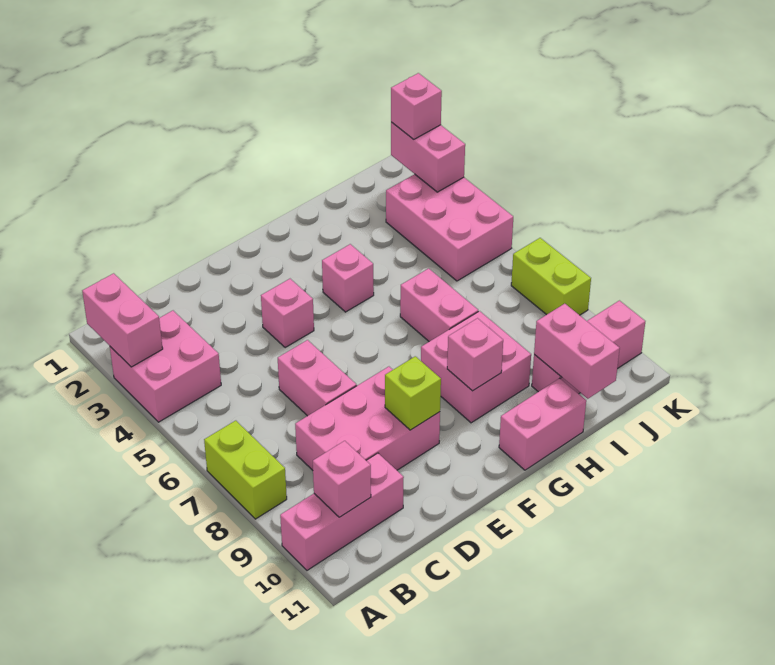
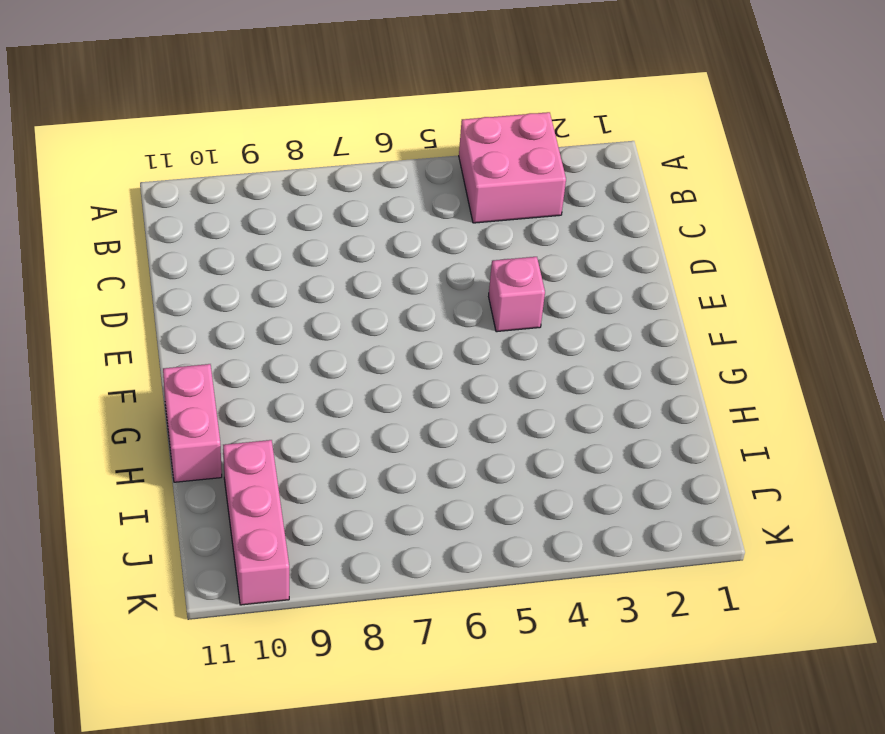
none -> lime brick A7:A8 level 1
none -> pink brick A10:C10 level 1
none -> pink brick C8:E9 level 1

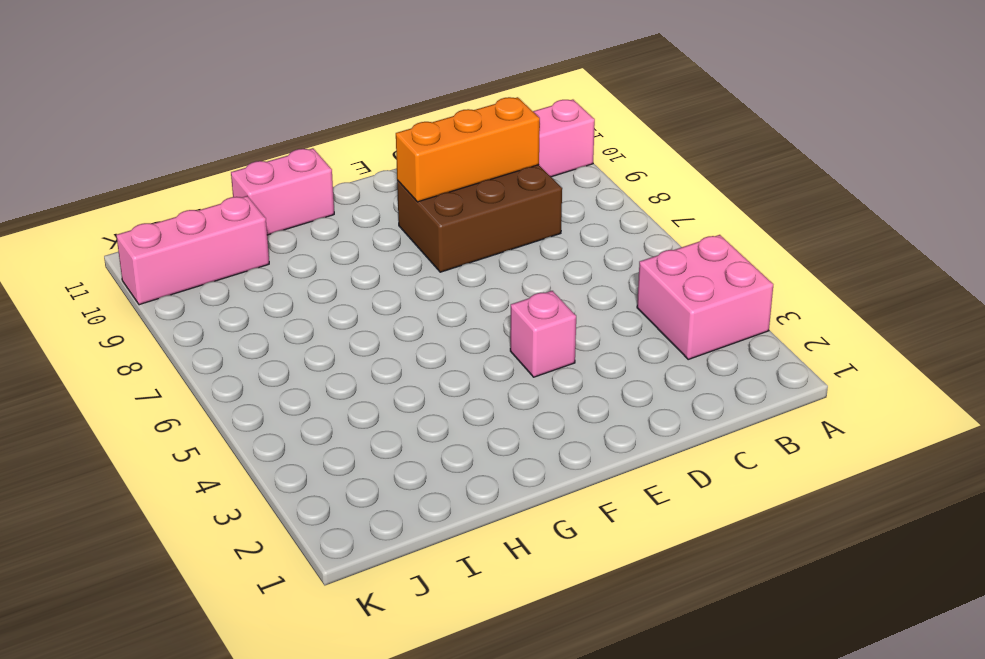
brown brick C8:E9 level 1 -> pink brick C8:E9 level 1
orange brick C9:E9 level 2 -> lime brick E9 level 2
none -> lime brick A7:A8 level 1
none -> pink brick D6:D7 level 1
none -> pink brick G4 level 1

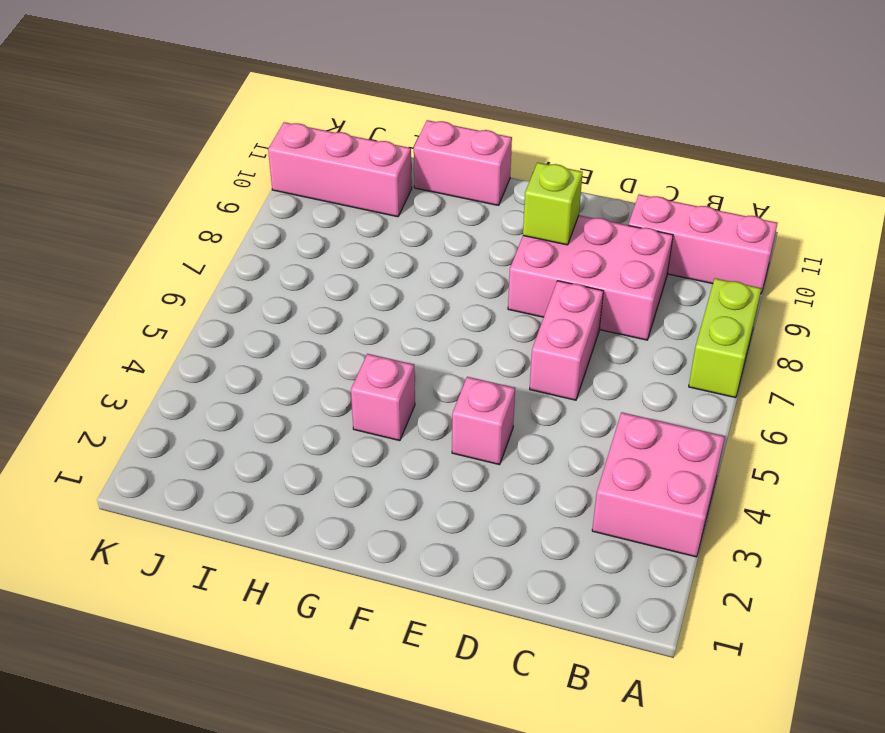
none -> pink brick G8:H9 level 1
none -> pink brick H6:H7 level 1
none -> pink brick J3:K5 level 1

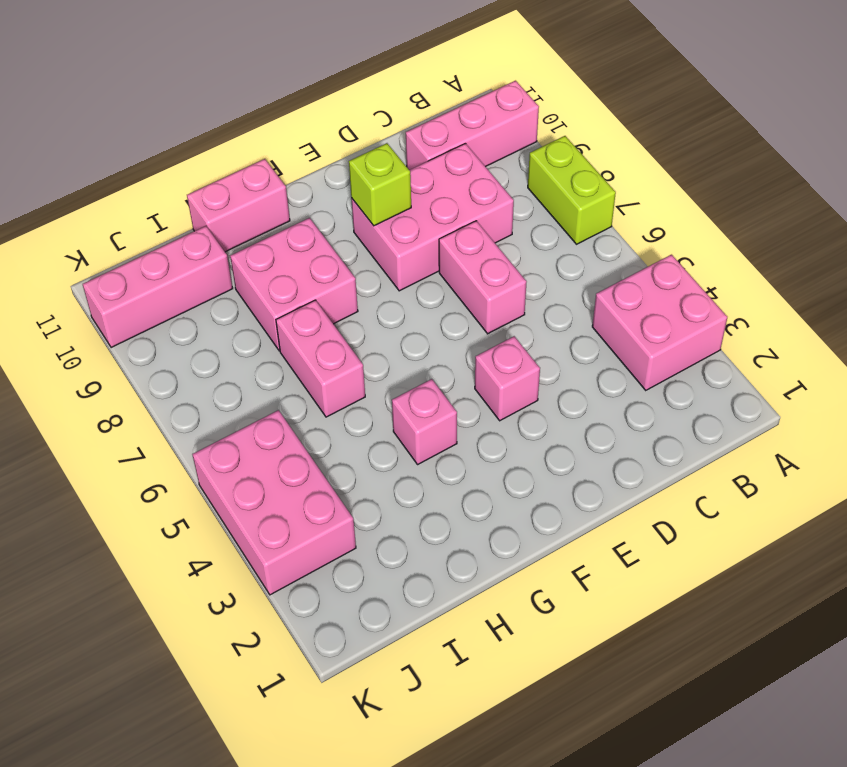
none -> lime brick K7:K8 level 1
none -> pink brick A2:A3 level 2
none -> pink brick B10 level 2

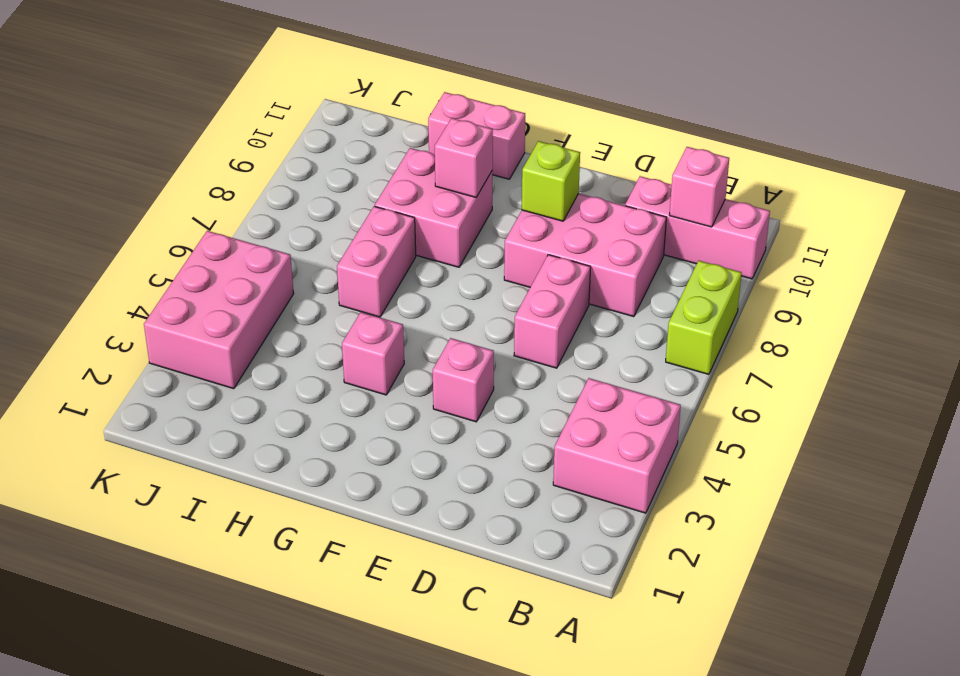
none -> pink brick I10:K10 level 1
none -> lime brick K7:K8 level 1
none -> pink brick A2:A3 level 2

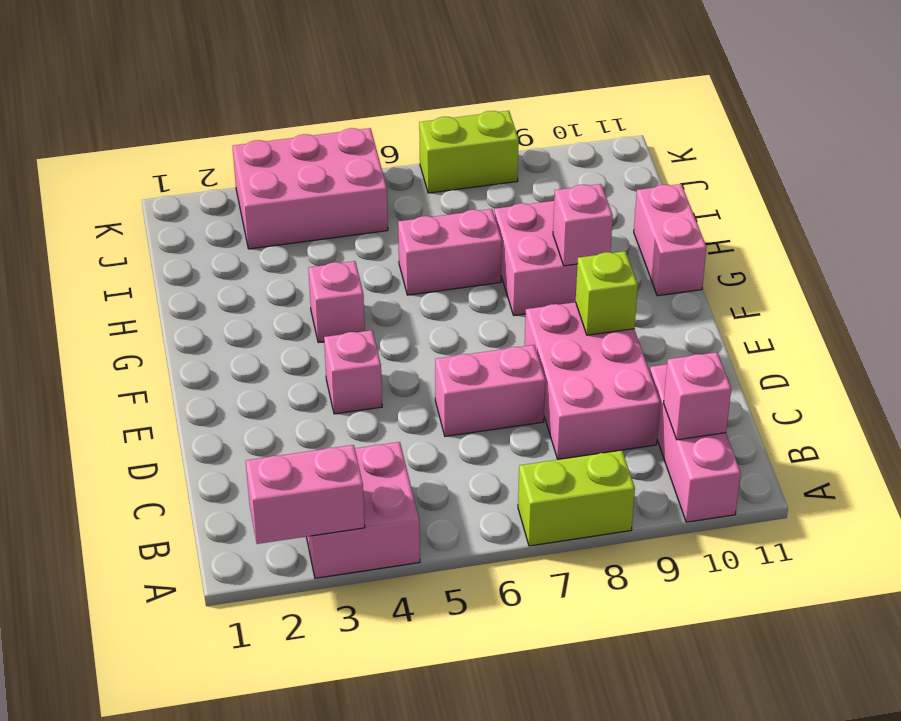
none -> pink brick I10:K10 level 1
none -> pink brick I10:I11 level 2
none -> pink brick K2:K3 level 2

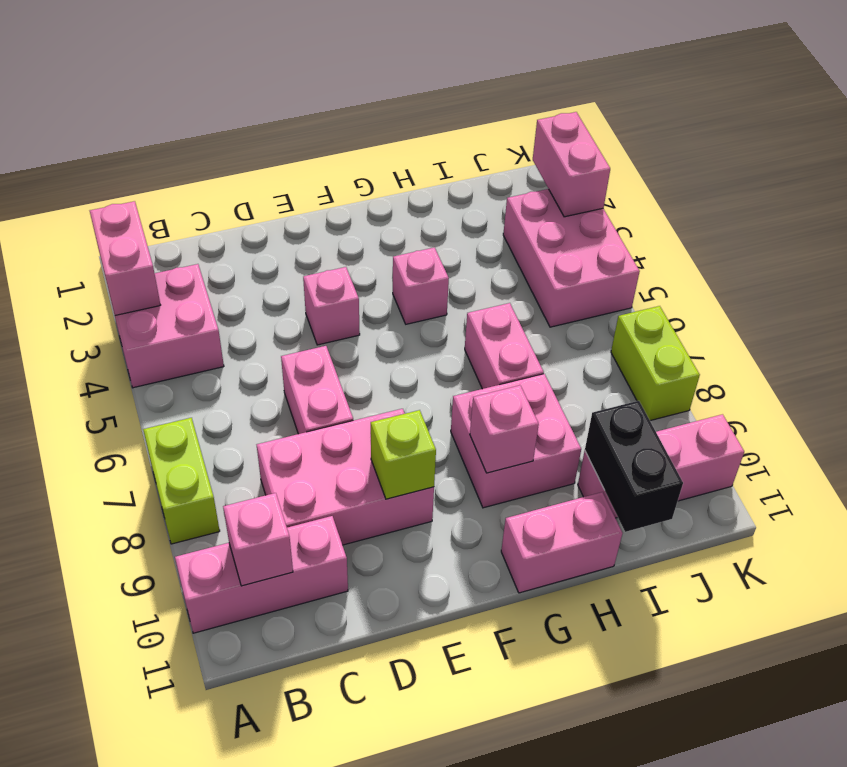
black brick I10:I11 level 2 -> pink brick I10:I11 level 2
none -> pink brick K2 level 3

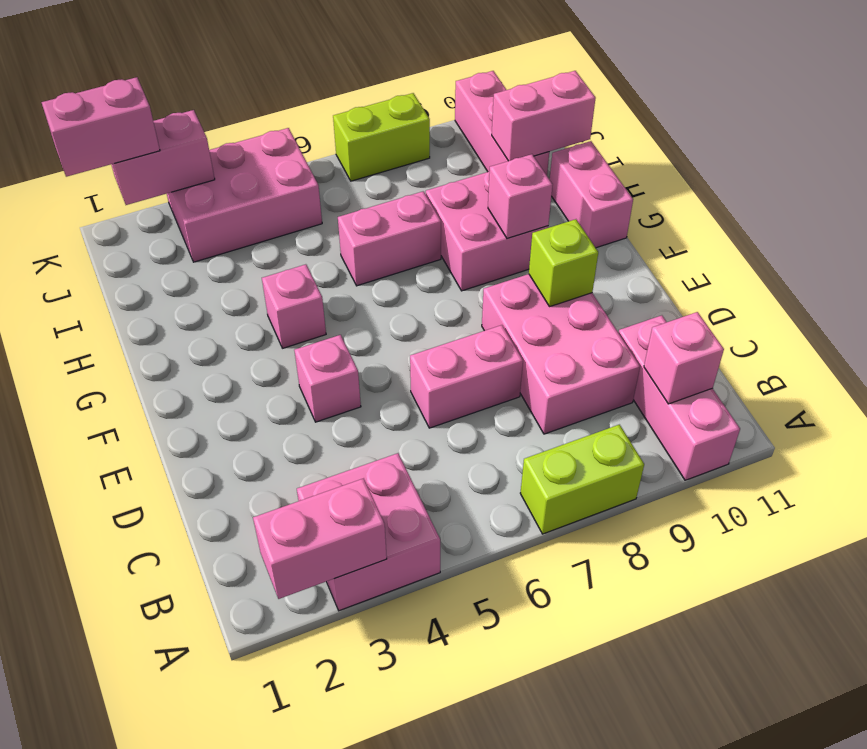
pink brick K1:K2 level 3 -> pink brick K2 level 3

